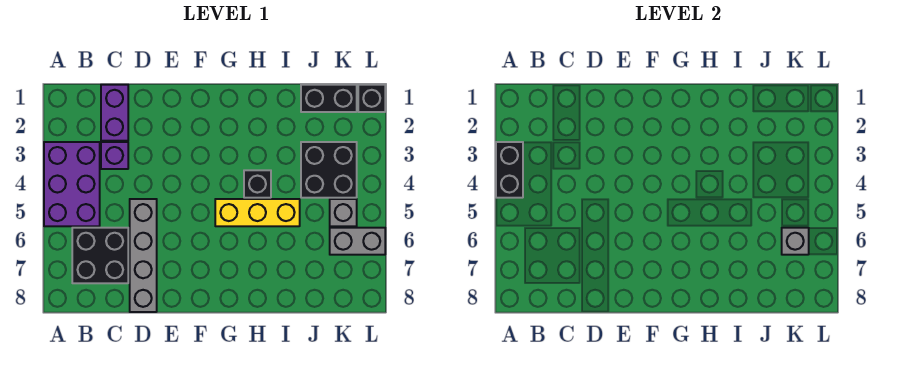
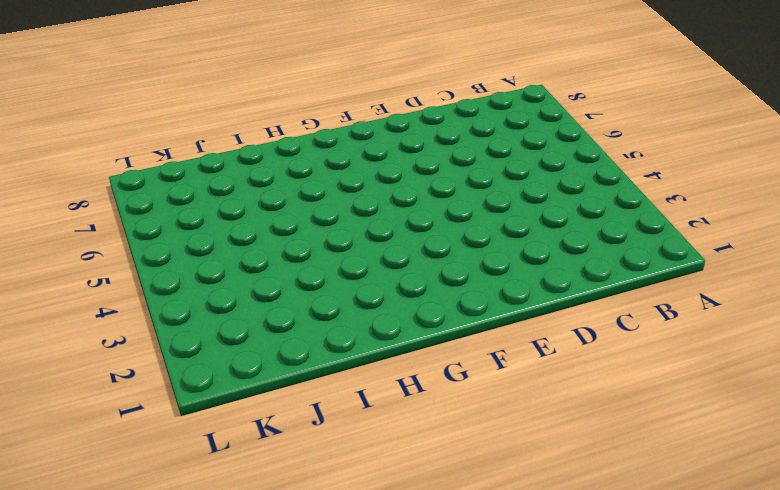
none -> purple brick A3:B5 level 1
none -> black brick B6:C7 level 1
none -> purple brick C1:C2 level 1

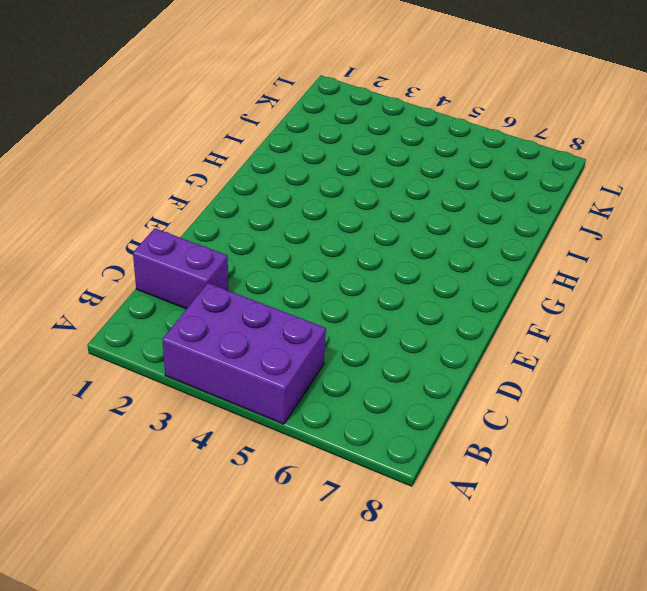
none -> black brick B6:C7 level 1
none -> purple brick C3 level 1
none -> grey brick D5:D8 level 1

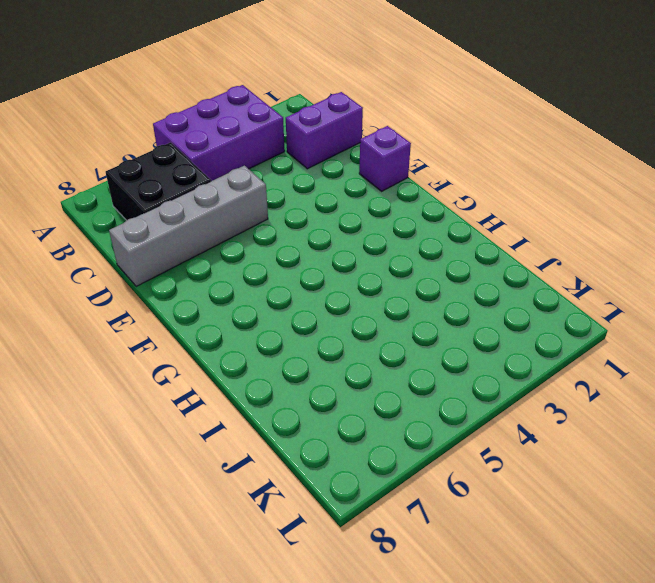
purple brick E1 level 1 -> purple brick C3 level 1
none -> yellow brick G5:I5 level 1
none -> black brick H4 level 1
none -> black brick J1:K1 level 1

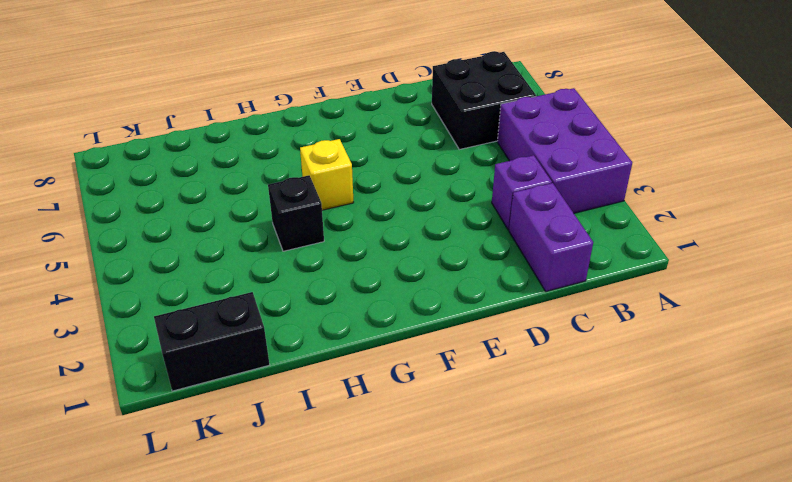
yellow brick G5 level 1 -> yellow brick G5:I5 level 1
none -> grey brick D5:D8 level 1
none -> black brick J3:K4 level 1
none -> grey brick K5 level 1

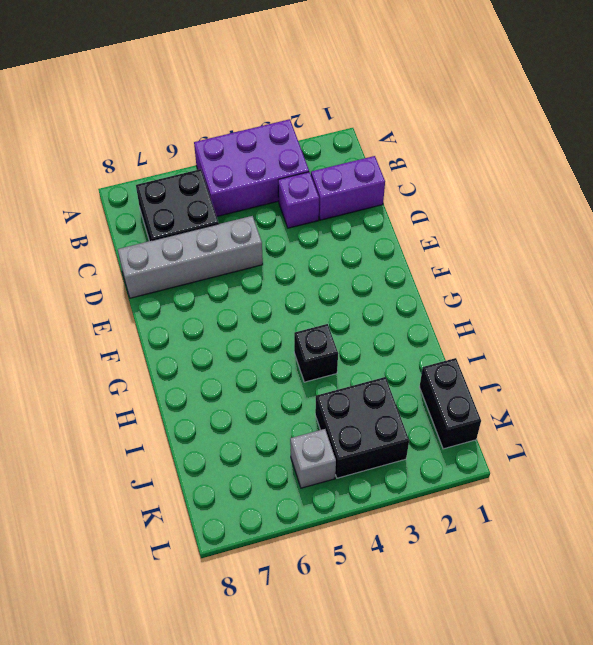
none -> yellow brick G5:I5 level 1
none -> grey brick K6:L6 level 1
none -> black brick L1 level 1

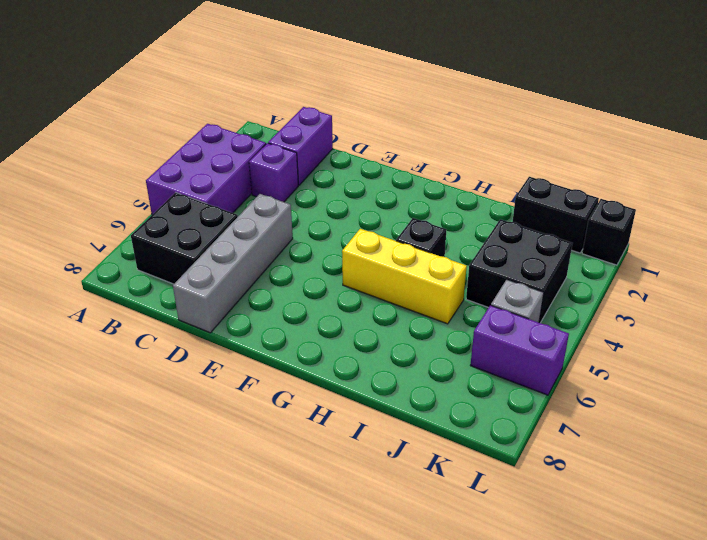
purple brick K6:L6 level 1 -> grey brick K6:L6 level 1
none -> black brick A3:A4 level 2
none -> grey brick K6 level 2

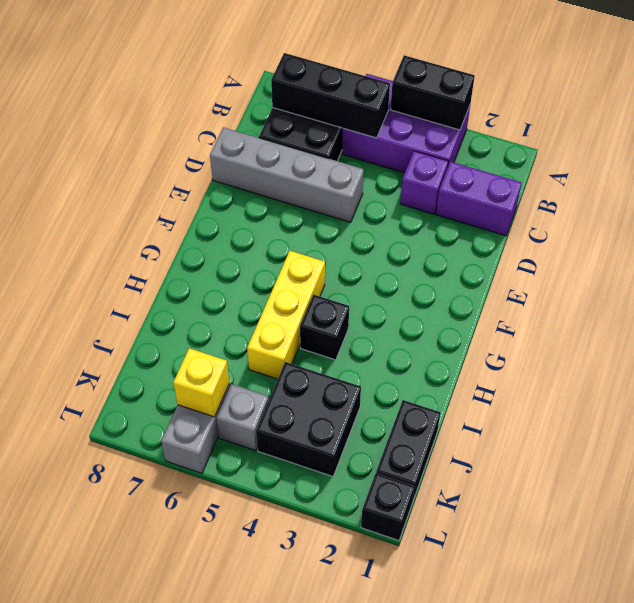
black brick B5:B7 level 2 -> none
yellow brick K6 level 2 -> grey brick K6 level 2

